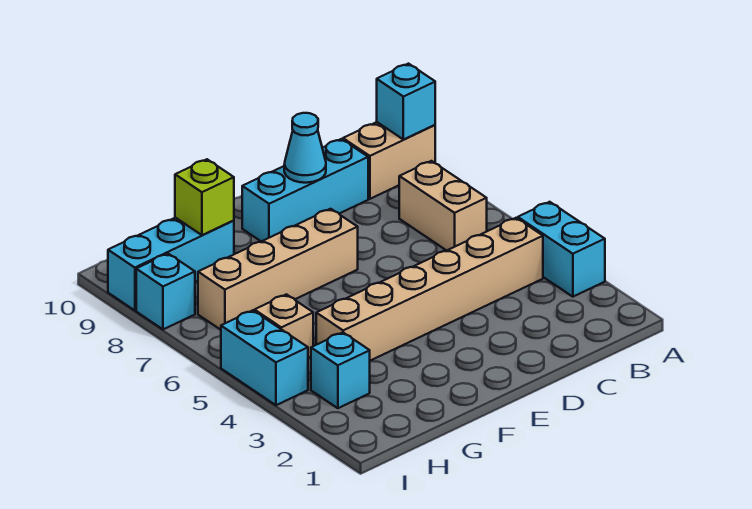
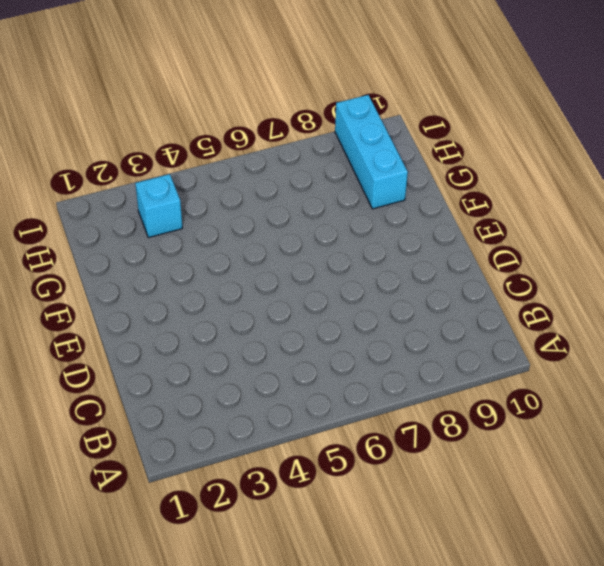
none -> cyan brick A3:A4 level 1
none -> tan brick A9:B9 level 1
none -> tan brick B4:G4 level 1

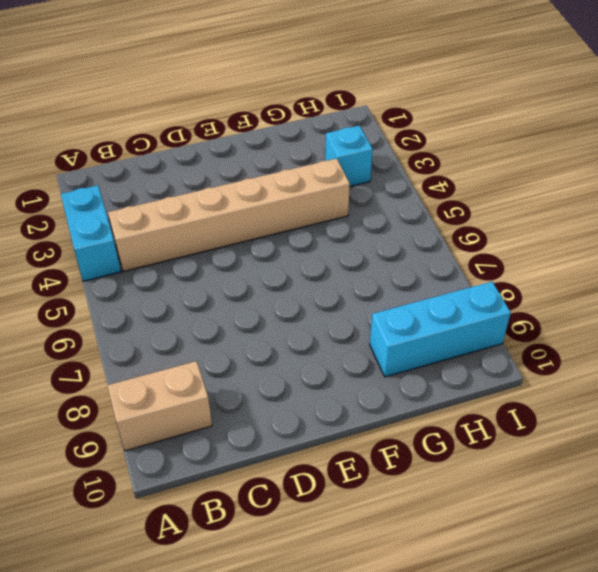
none -> tan brick B6:B7 level 1
none -> cyan brick C9:E9 level 1
none -> tan brick E7:H7 level 1

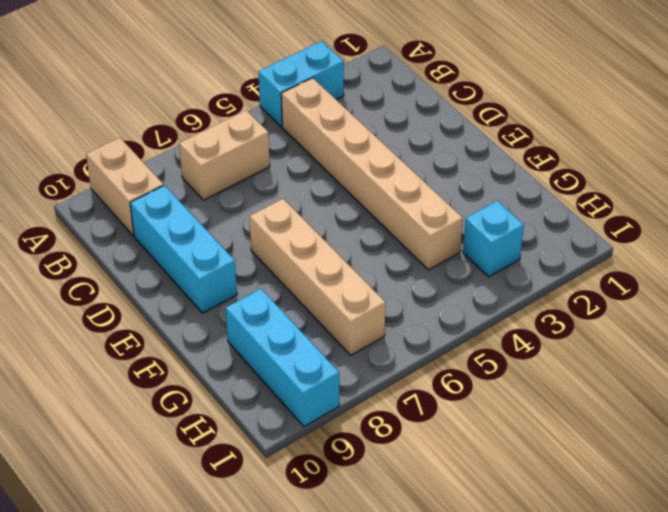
none -> tan brick H5 level 1
none -> cyan brick I4:I5 level 1
none -> cyan brick I8 level 1

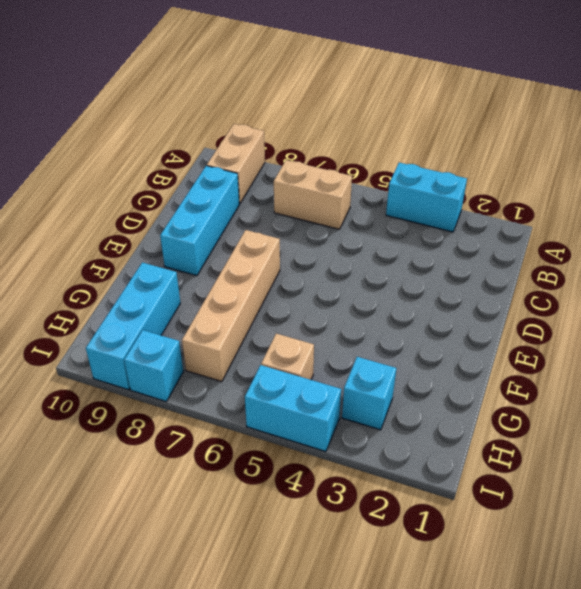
none -> tan brick B4:G4 level 1
none -> cyan brick A9 level 2
none -> cyan cone D9 level 2

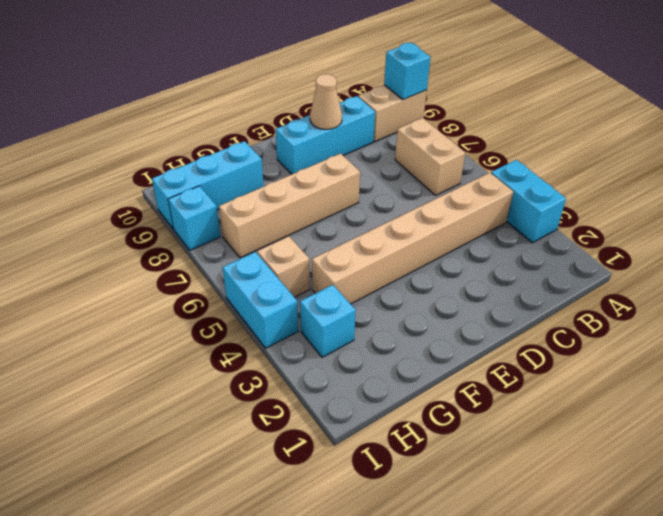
tan cone D9 level 2 -> cyan cone D9 level 2
none -> lime brick G9 level 2

